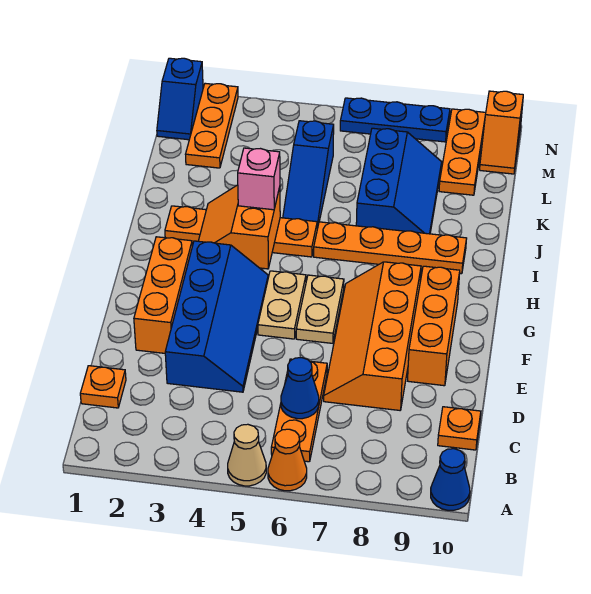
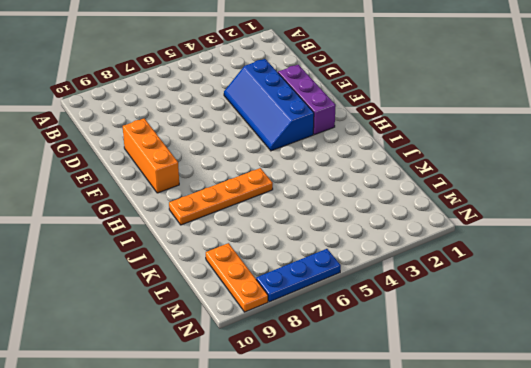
purple brick E2:G2 level 1 -> orange brick E2:G2 level 1
none -> tan cone A5 level 1
none -> orange cone A6 level 1
none -> blue cone A10 level 1

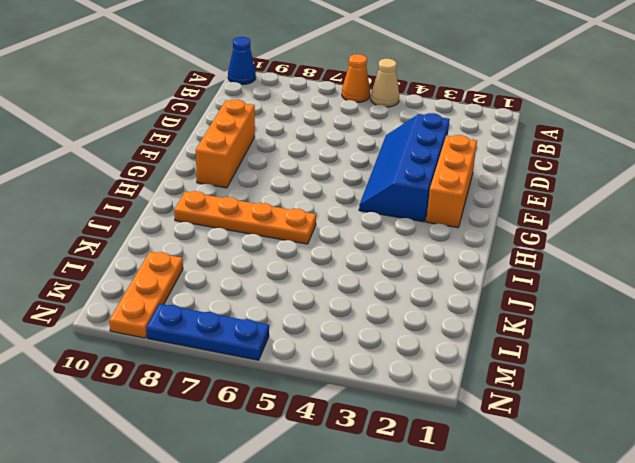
none -> orange plate B6:D6 level 1
none -> orange plate C1 level 1
none -> orange plate C10 level 1

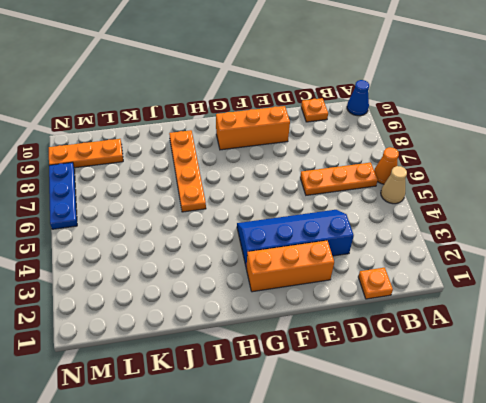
none -> orange slope D7:G8 level 1 top 8
none -> tan plate F5:G5 level 1
none -> tan plate F6:G6 level 1

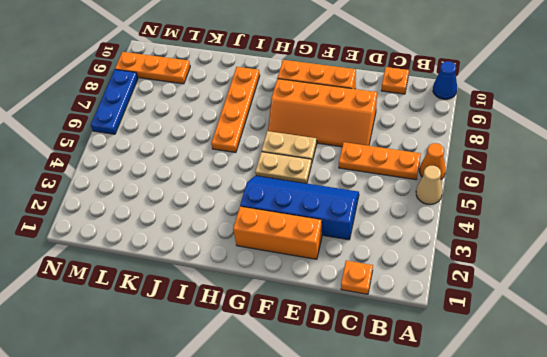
none -> orange plate I2:I5 level 1
none -> blue slope J5:L5 level 1 top L
none -> blue slope J7:L8 level 1 top 7

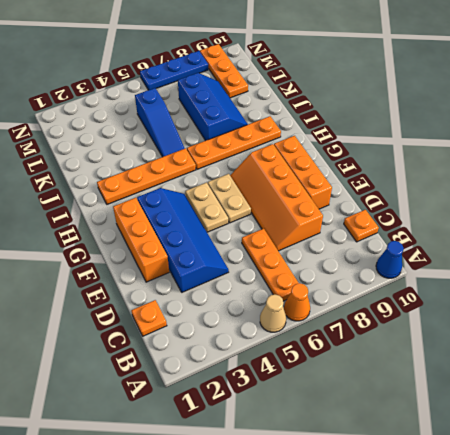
none -> orange plate L2:N2 level 1
none -> blue slope M1:N1 level 1 top N
none -> orange slope M10:N10 level 1 top N

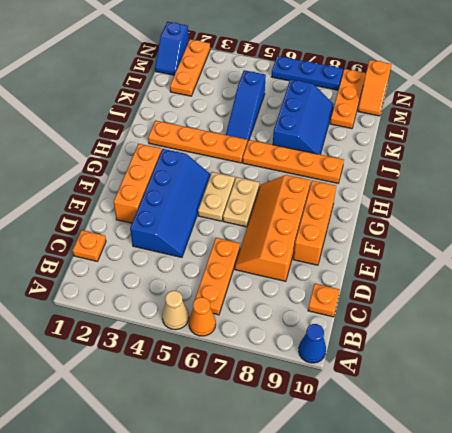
none -> blue cone C6 level 2
none -> orange slope H3:I4 level 2 top 4
none -> pink brick I4 level 3

